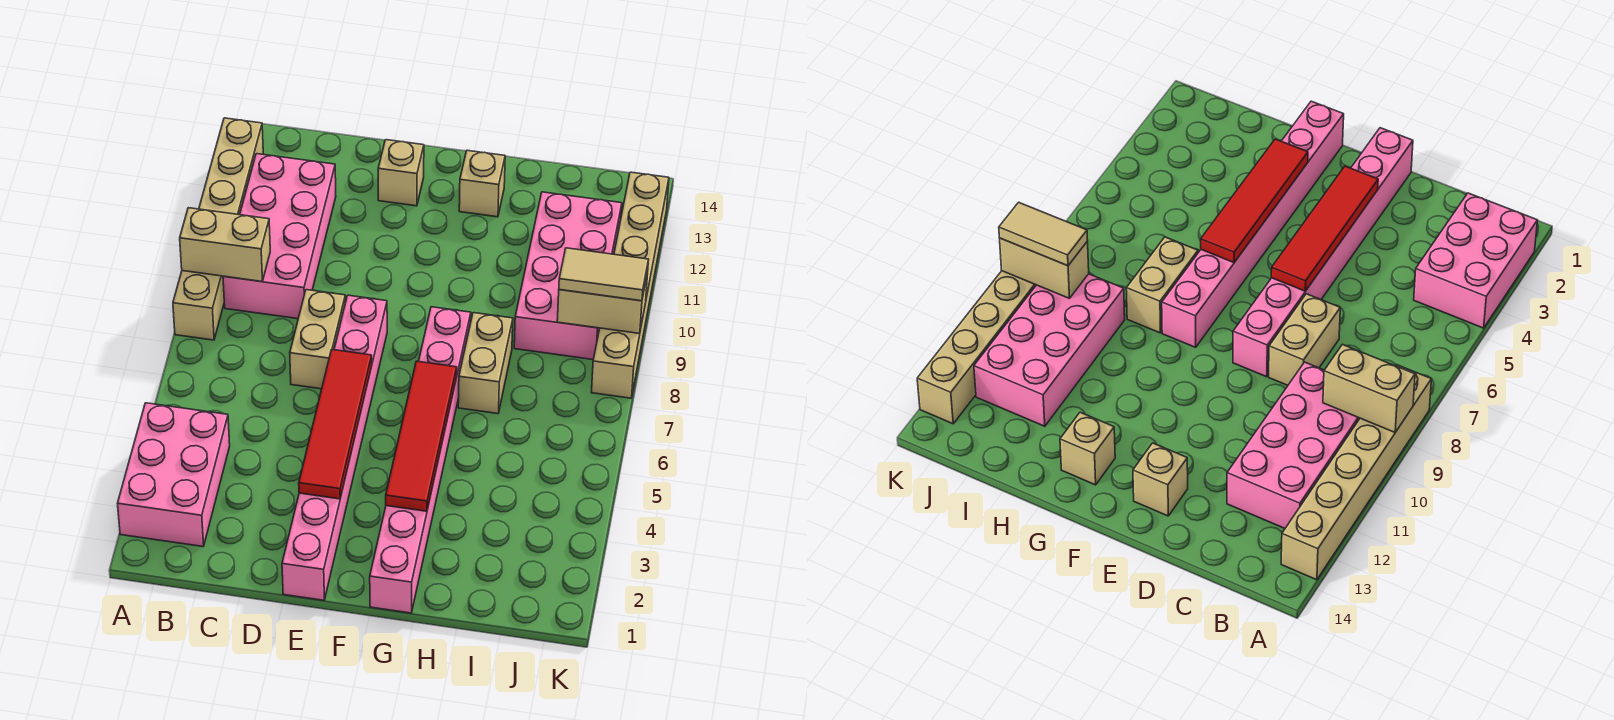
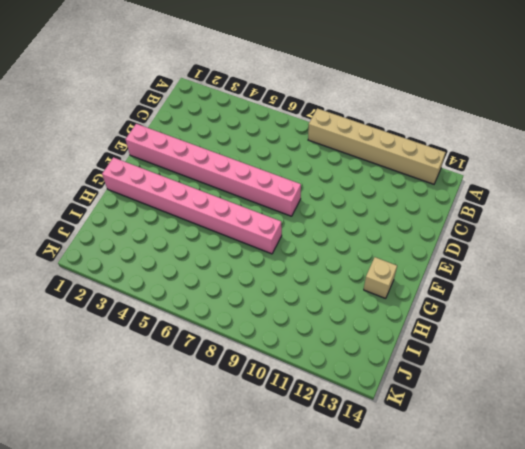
none -> pink brick A2:B4 level 1
none -> pink brick B9:C12 level 1
none -> tan brick D7:D8 level 1

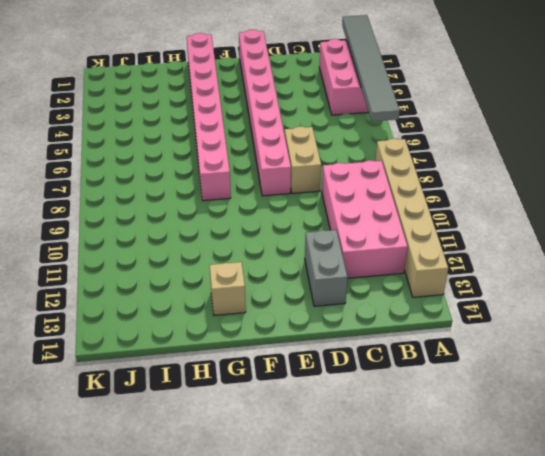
grey tile A1:A6 level 2 -> none
grey brick D12:D13 level 1 -> none
none -> tan brick E13 level 1
none -> tan brick H7:H8 level 1
none -> pink brick I9:J12 level 1

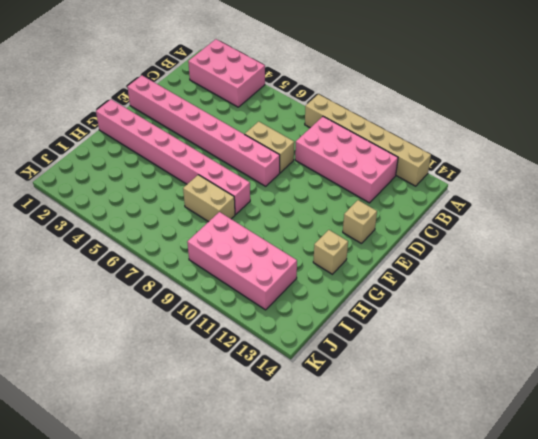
none -> tan brick K8:K13 level 1
none -> tan brick A9:B9 level 2
none -> red tile E3:E6 level 2

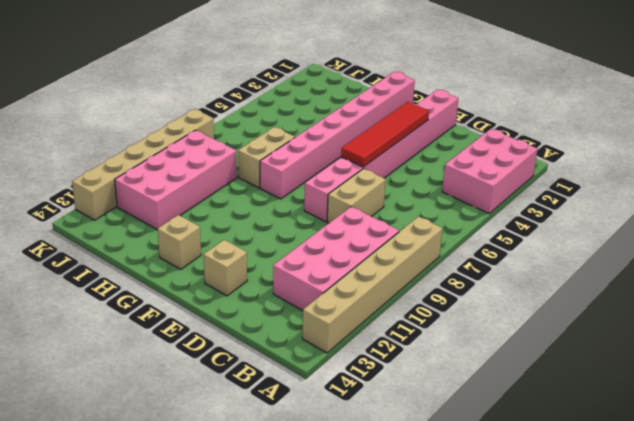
none -> tan brick A9:B9 level 2
none -> red tile G3:G6 level 2
none -> tan brick J9:K9 level 2

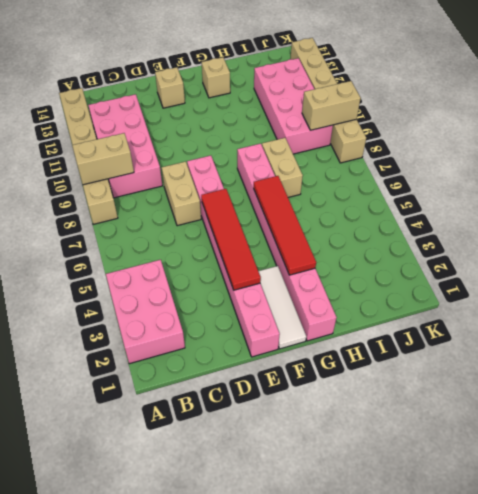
white tile F1:F3 level 1 -> none
none -> tan tile J9:K9 level 3

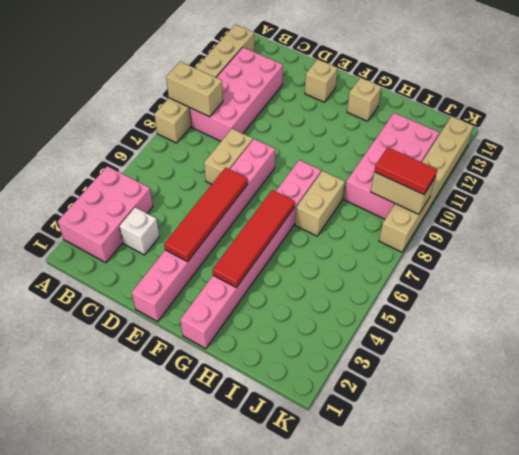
white brick C3 level 1 -> none
red tile J9:K9 level 3 -> tan tile J9:K9 level 3

